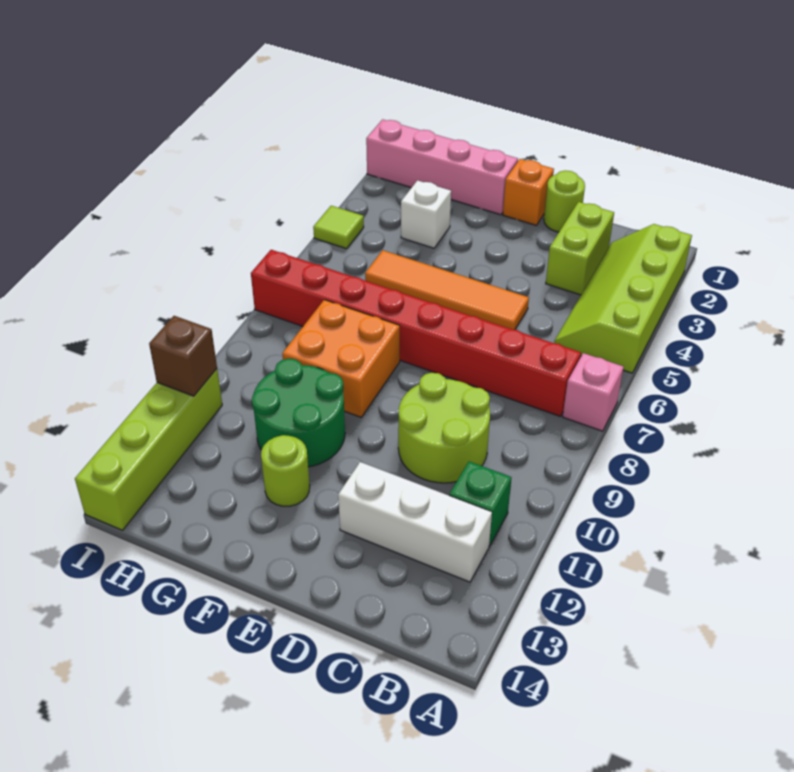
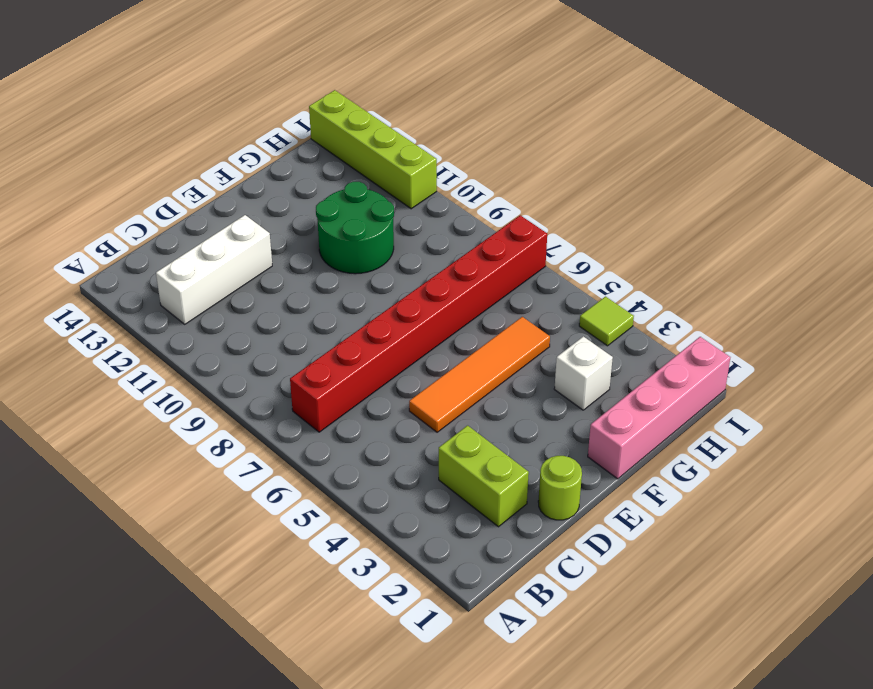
none -> lime slope A2:B5 level 1 top A
none -> pink brick A7 level 1
none -> green brick B11 level 1

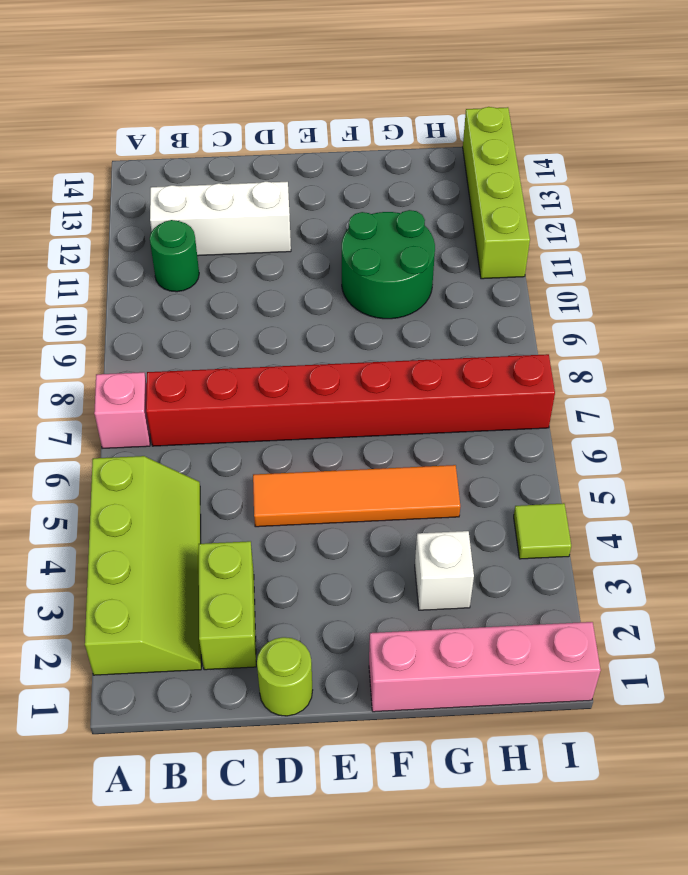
green round brick B11 level 1 -> green brick B11 level 1
none -> lime round brick C9:D10 level 1
none -> orange brick E1 level 1
none -> orange brick F8:G9 level 1

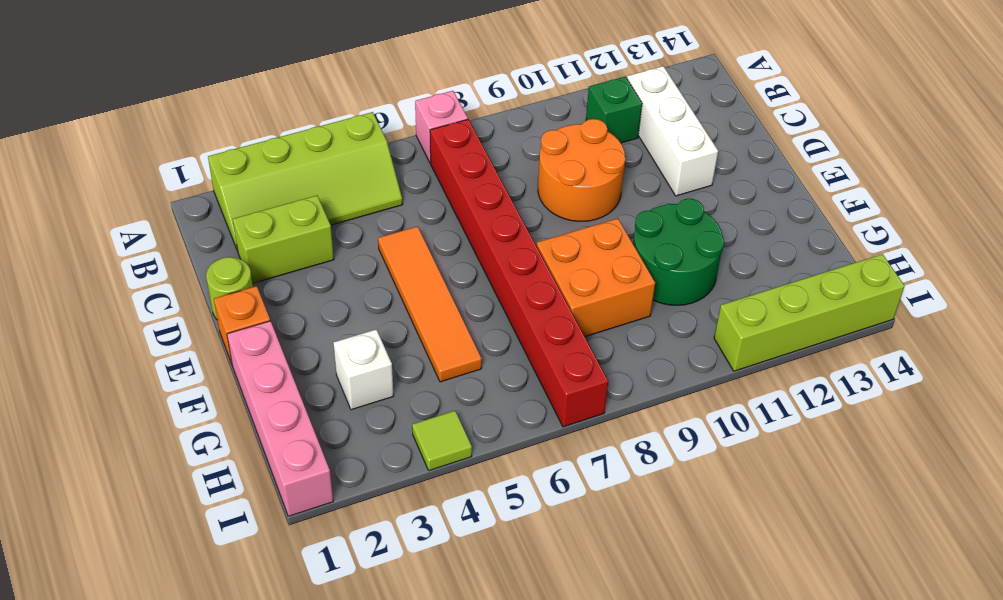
orange round brick C9:D10 level 1 -> lime round brick C9:D10 level 1
none -> lime round brick F12 level 1
none -> brown brick I11 level 2

